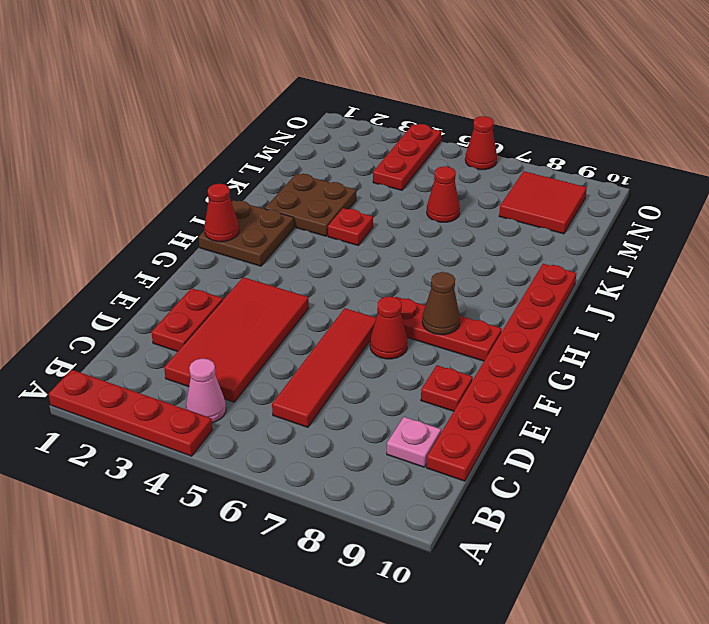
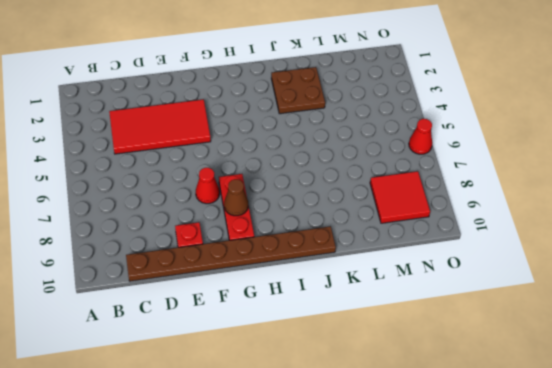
brown plate C10:J10 level 1 -> red plate C10:J10 level 1
none -> red plate A1:A4 level 1
none -> pink cone B4 level 1
none -> red tile C6:F6 level 1

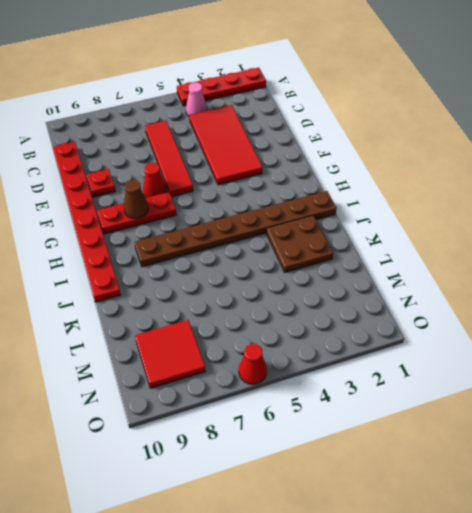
brown plate I1:I8 level 1 -> brown plate H1:I2 level 1
none -> pink plate C9 level 1
none -> red plate D2:E2 level 1
none -> red plate J4 level 1

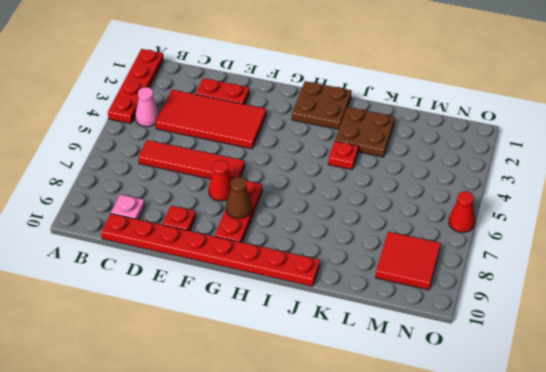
none -> red cone L6 level 1
none -> red plate M4:O4 level 1
none -> red cone H1 level 2

